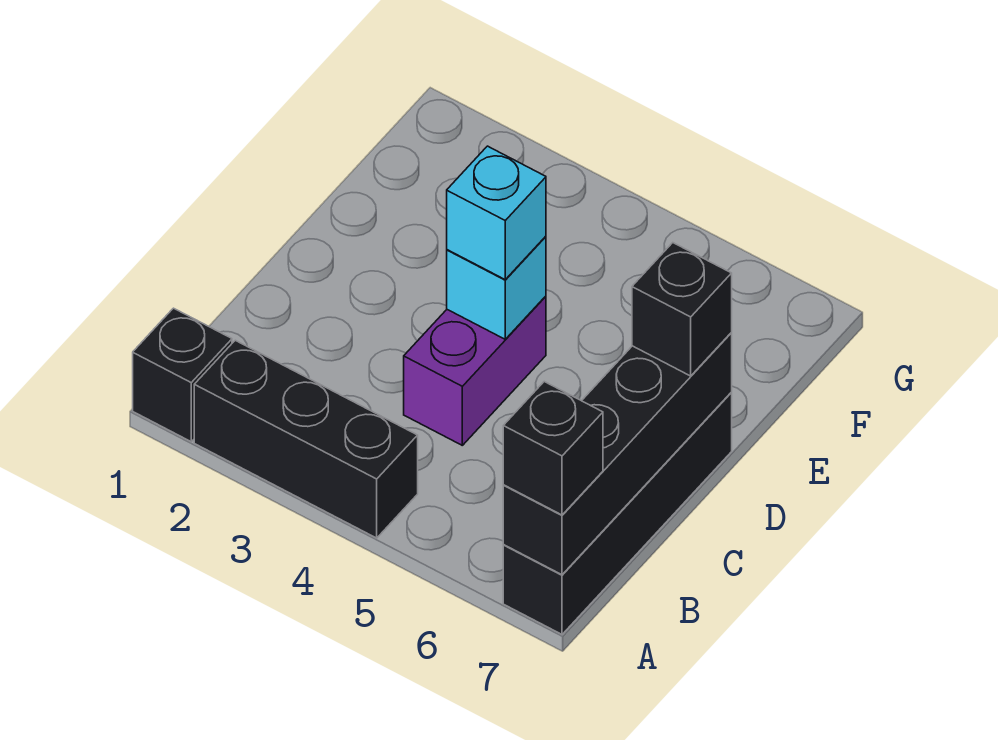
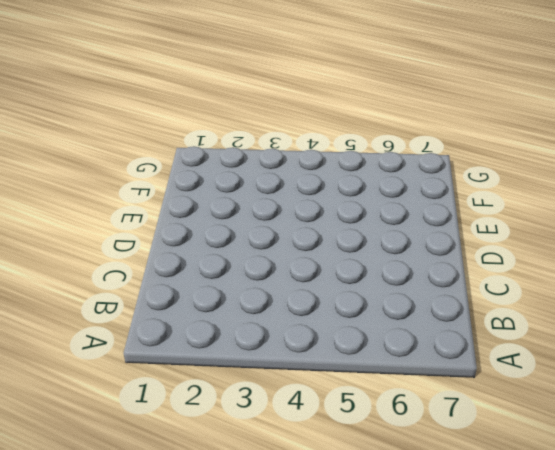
none -> black brick A1 level 1
none -> black brick A2:A4 level 1

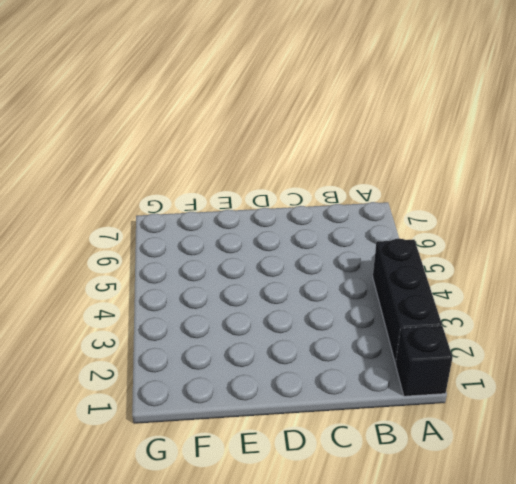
none -> black brick A7:D7 level 1
none -> purple brick C4:D4 level 1

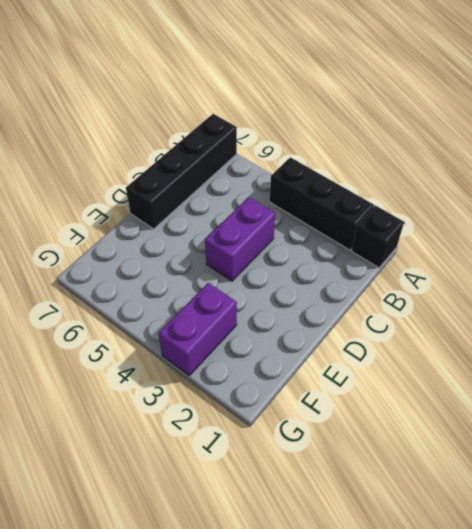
purple brick F3:G3 level 1 -> none
none -> black brick A7:D7 level 2
none -> cyan brick D4 level 2

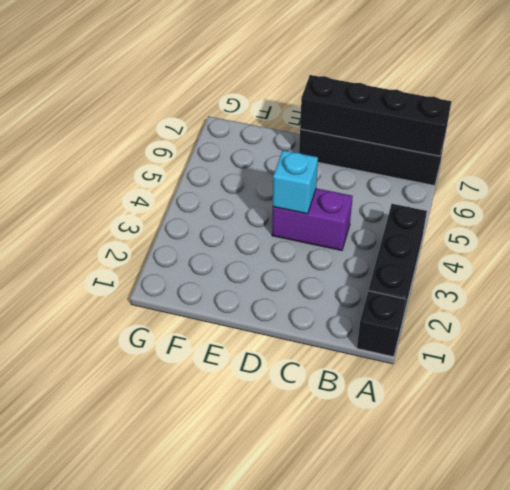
none -> black brick A7 level 3
none -> cyan brick D4 level 3

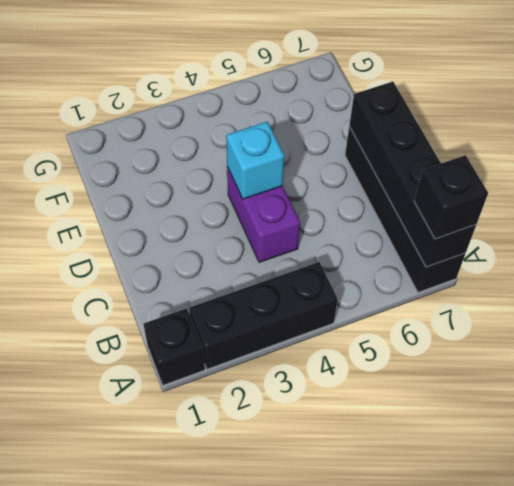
none -> cyan brick D4 level 3
none -> black brick D7 level 3

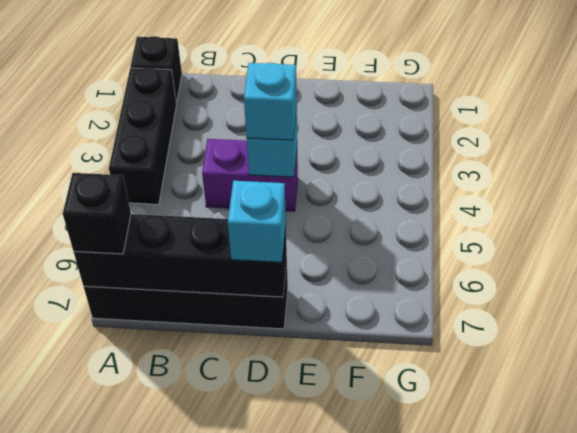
cyan brick D7 level 3 -> black brick D7 level 3

